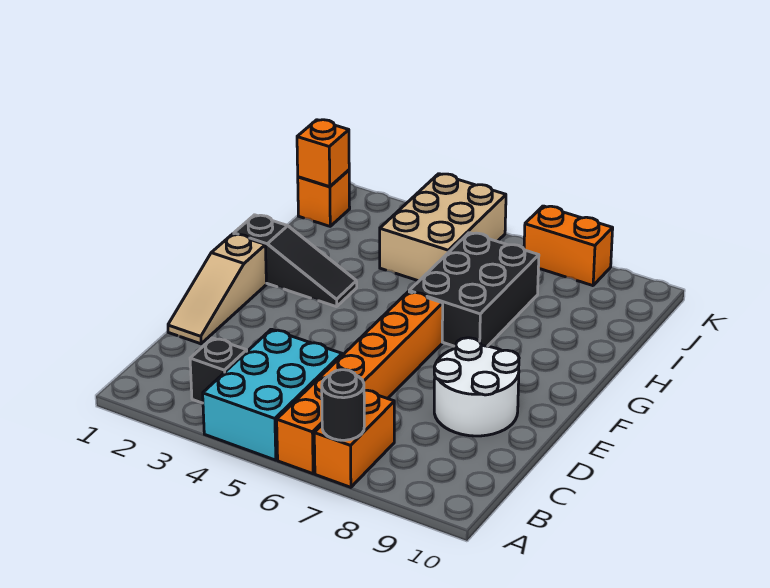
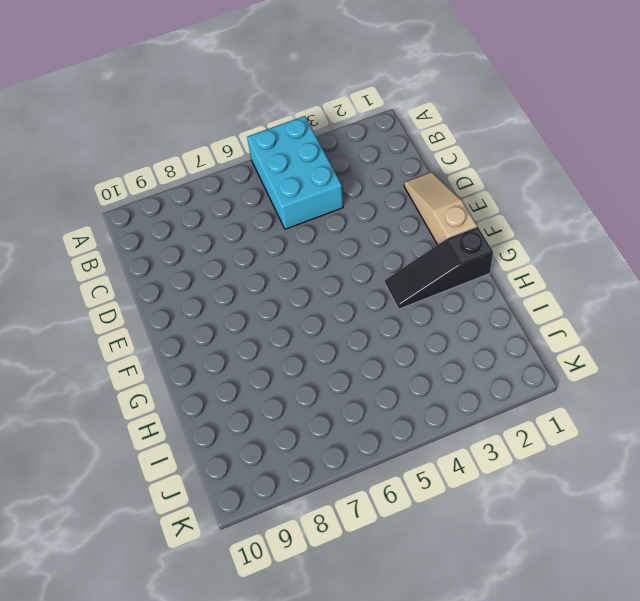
none -> orange brick A6:F6 level 1
none -> orange brick A7:B7 level 1
none -> black brick B3 level 1

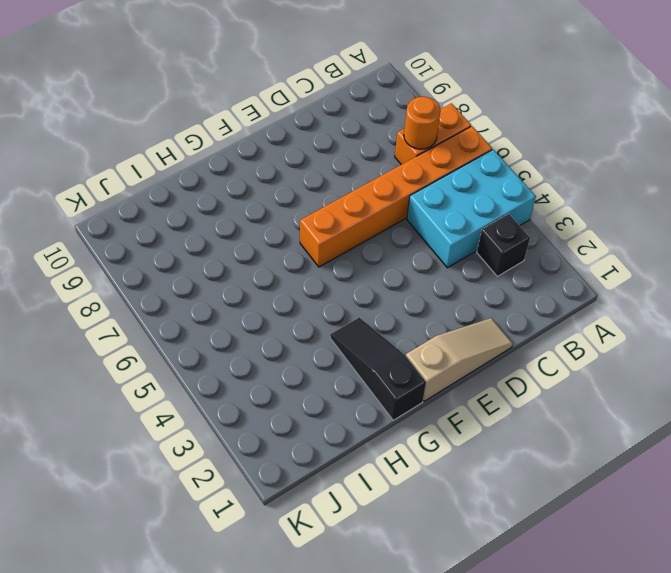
orange round brick B7 level 2 -> none
none -> white round brick D8:E9 level 1
none -> black brick G6:I7 level 1
none -> tan brick I4:K5 level 1

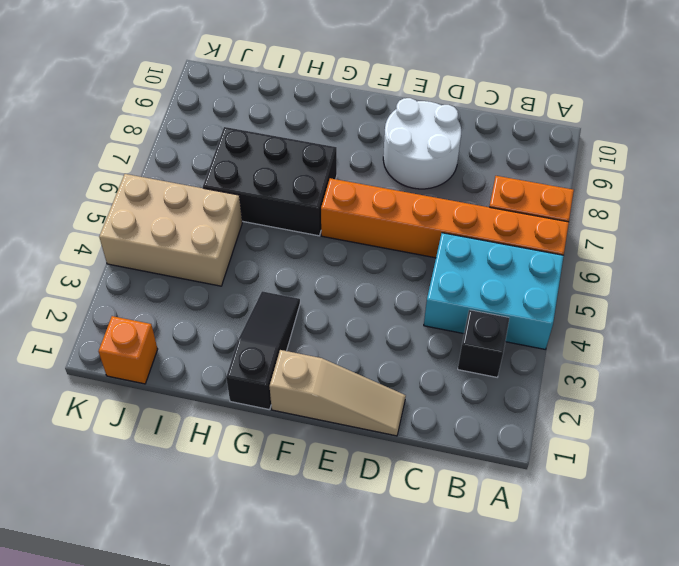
none -> orange brick K7:K8 level 1
none -> black round brick A7 level 2
none -> orange brick J1 level 2

